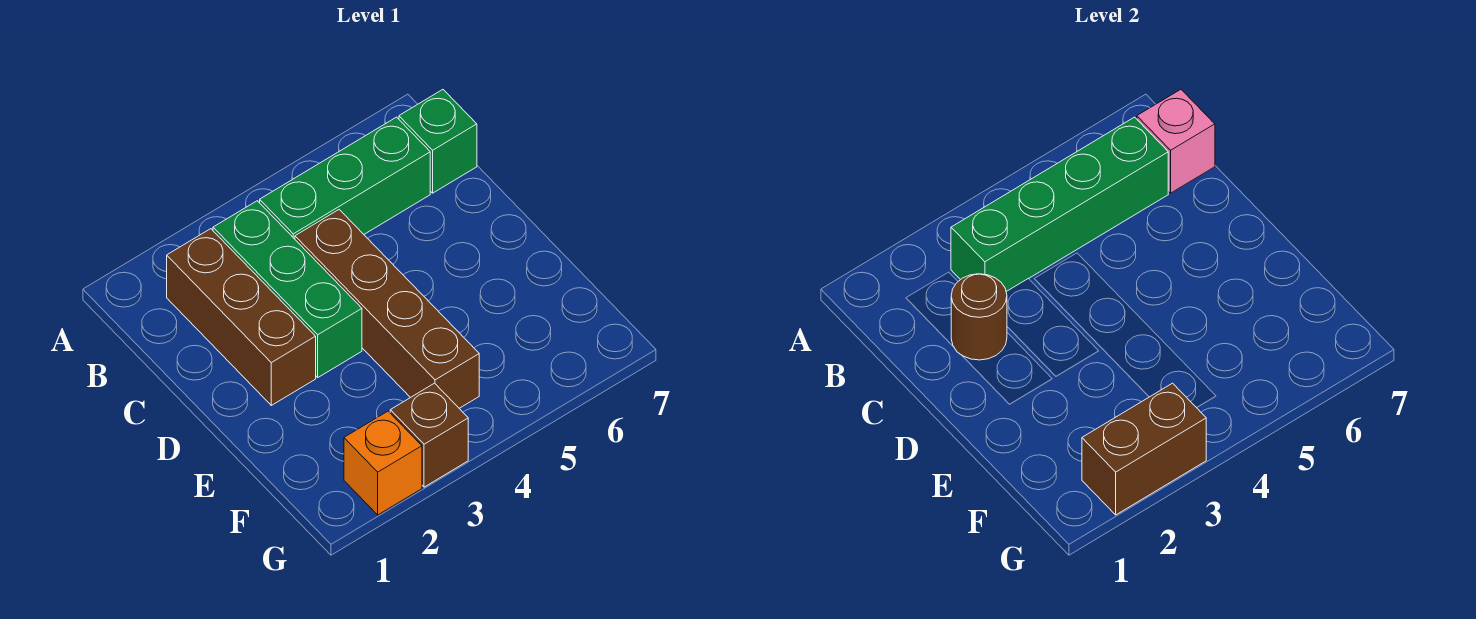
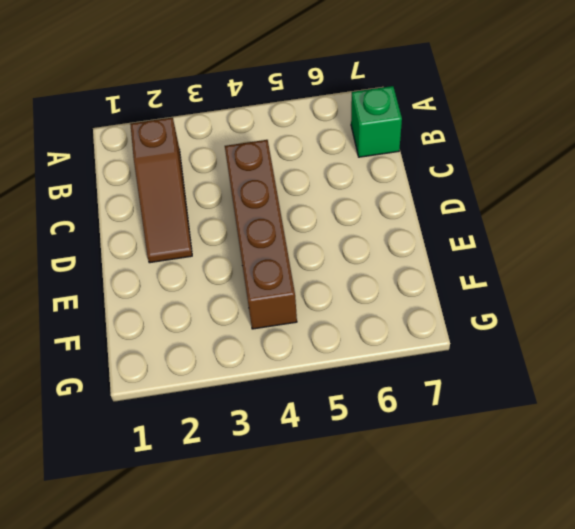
brown slope B2:D2 level 1 top B -> brown brick B2:D2 level 1
none -> green brick B3:D3 level 1
none -> green brick B4:B6 level 1

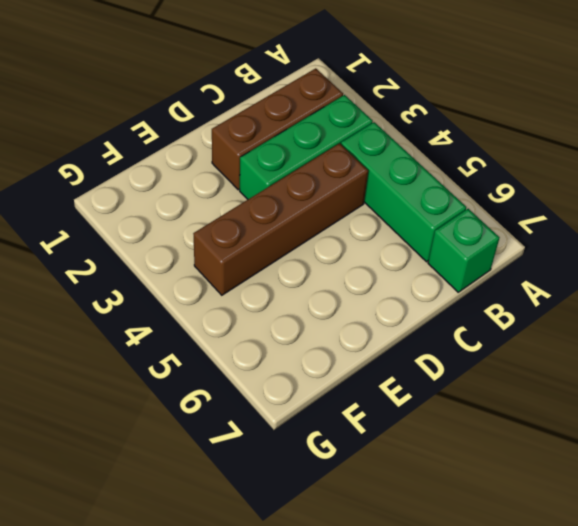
none -> orange brick G2 level 1
none -> brown brick G3 level 1

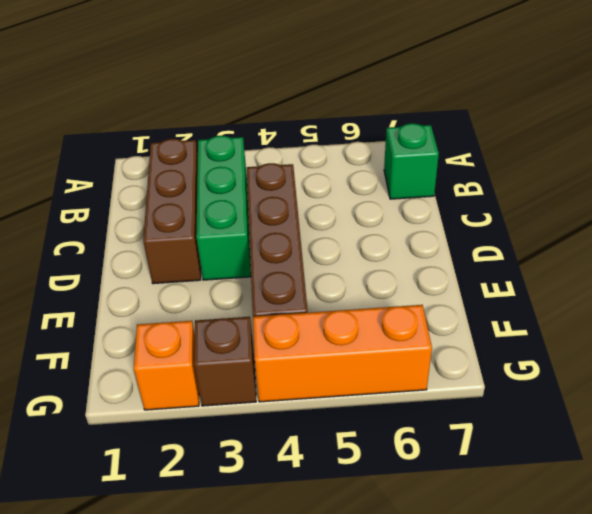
orange brick G4:G6 level 1 -> none
none -> green brick B4:B6 level 1
none -> green brick B3:B6 level 2

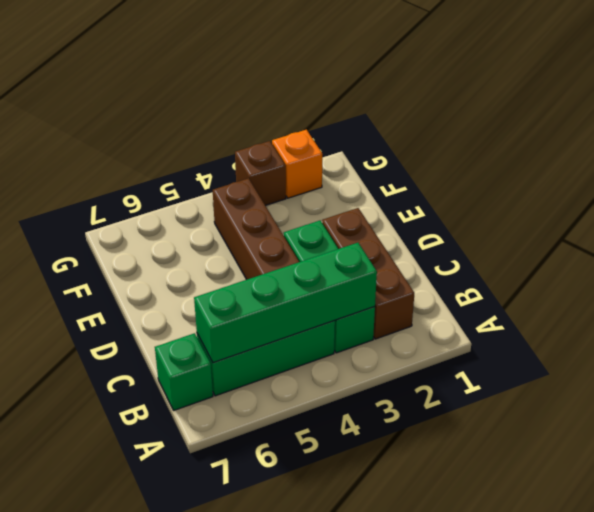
none -> pink brick B7 level 2
none -> brown round brick C2 level 2

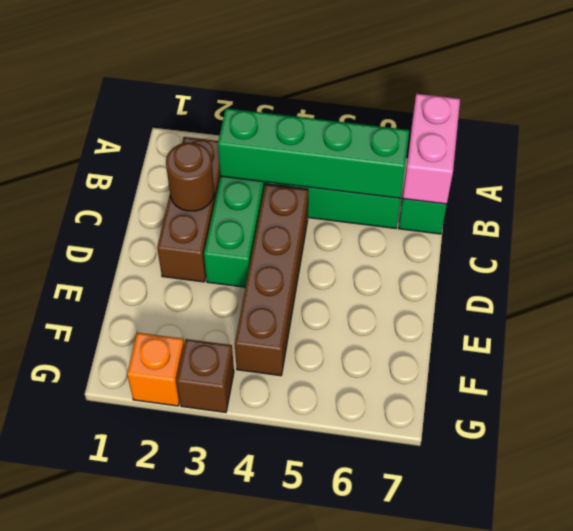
pink brick A7:B7 level 2 -> pink brick B7 level 2
none -> brown brick G2:G3 level 2

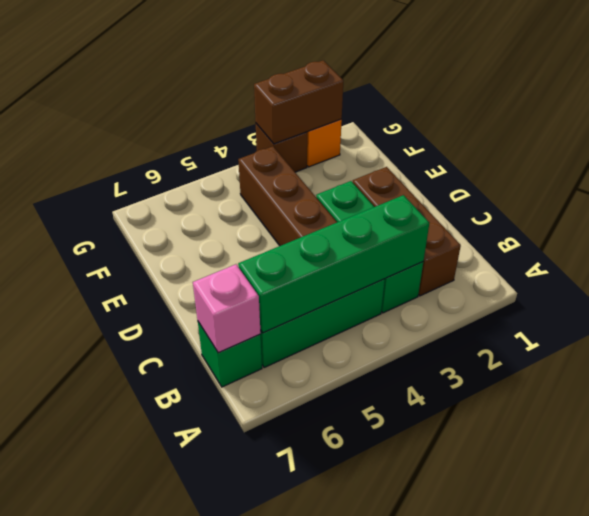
none -> brown round brick C2 level 2

